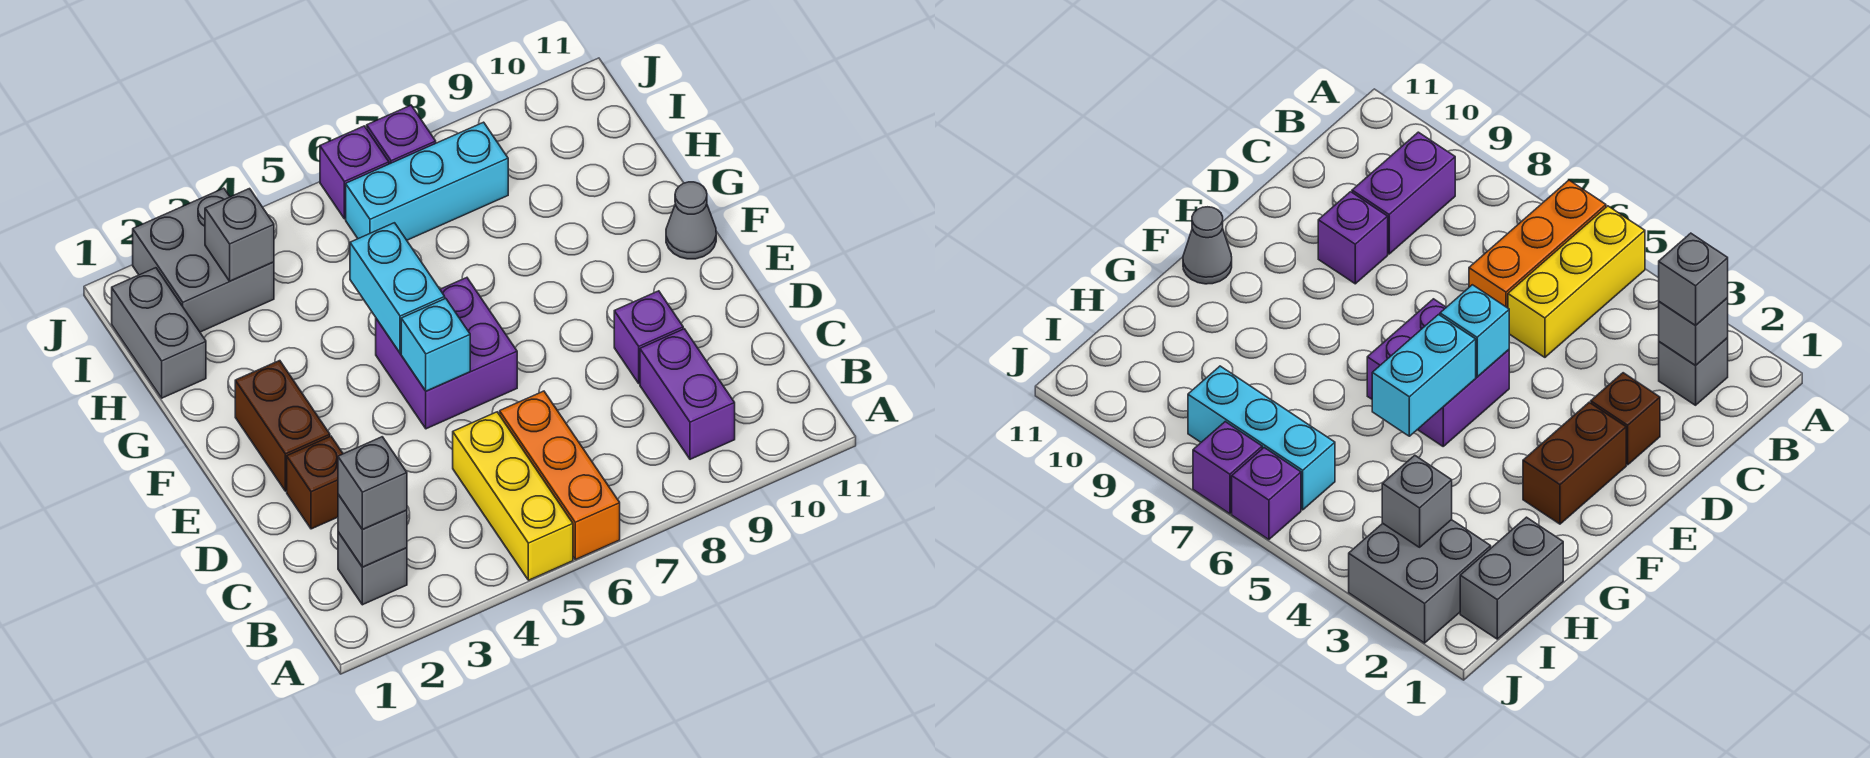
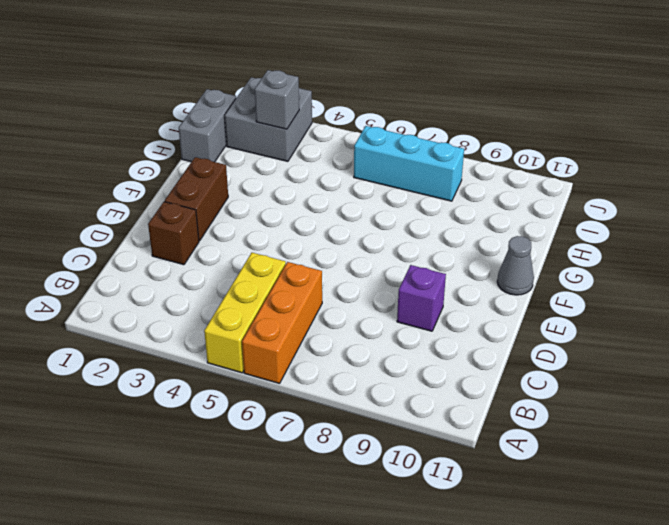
none -> grey brick B2 level 1
none -> purple brick B9:C9 level 1
none -> purple brick E5:F6 level 1

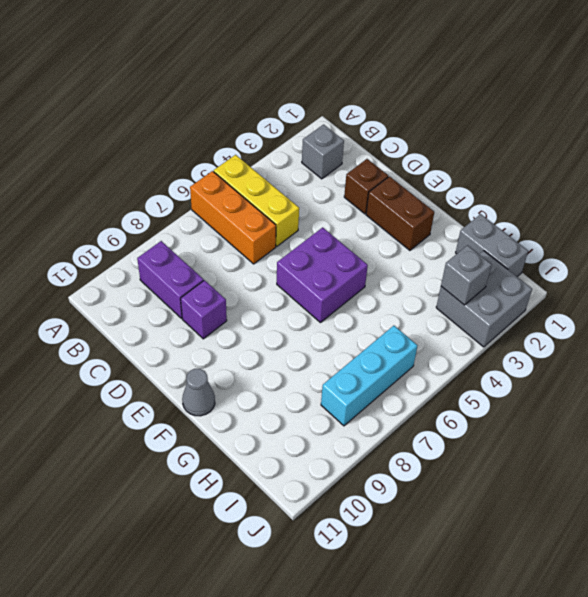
none -> purple brick J6 level 1
none -> purple brick J7 level 1
none -> grey brick B2 level 2

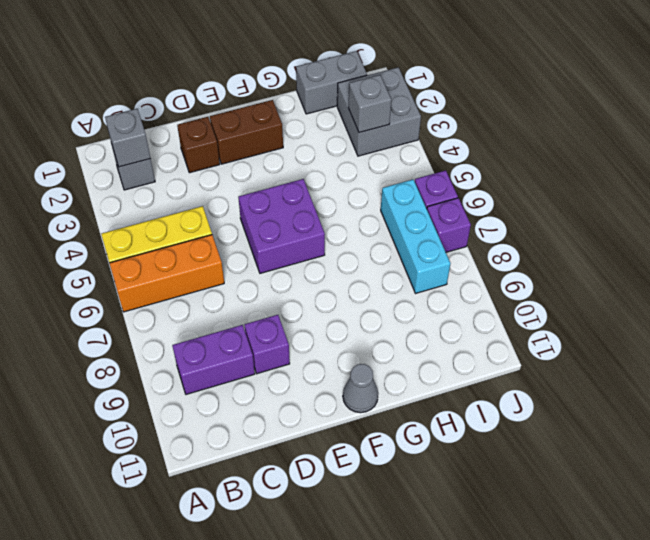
none -> cyan brick E5 level 2
none -> cyan brick F5:G5 level 2
none -> grey brick B2 level 3

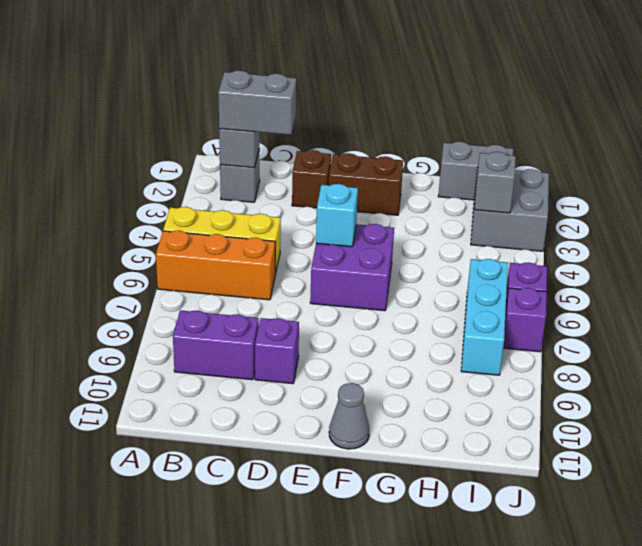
grey brick B2:C2 level 3 -> grey brick B2 level 3
none -> cyan brick F5:G5 level 2

